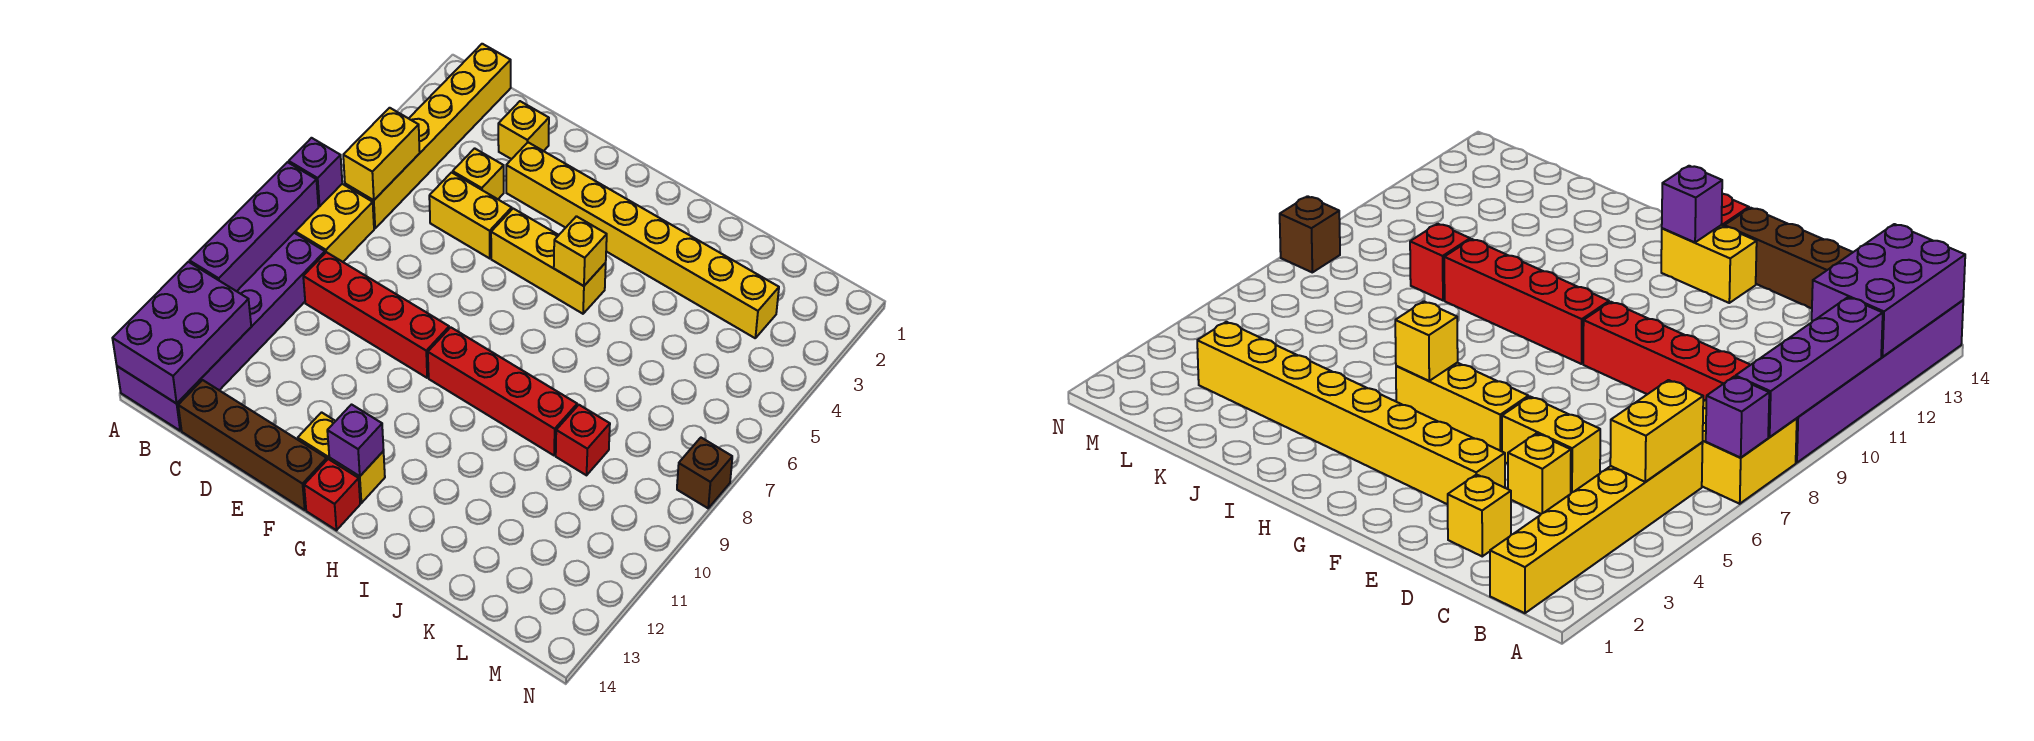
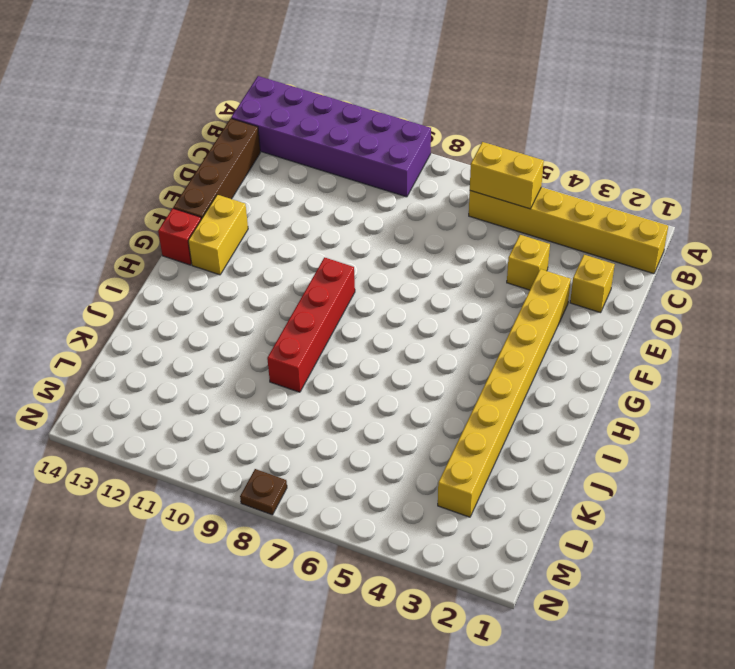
brown plate N8 level 1 -> brown brick N8 level 1
none -> yellow brick A7:B8 level 1
none -> red brick C9:F9 level 1
none -> yellow brick D5:E5 level 1

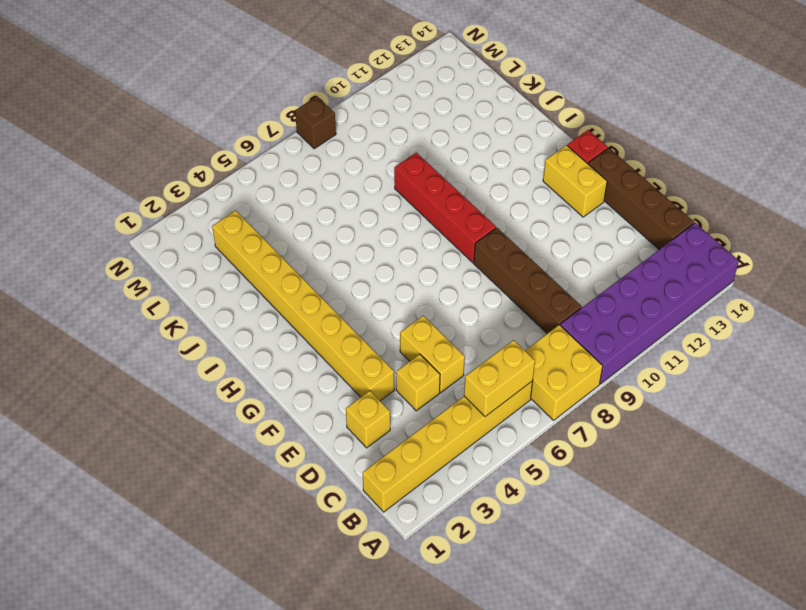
brown brick C9:F9 level 1 -> red brick C9:F9 level 1
none -> yellow brick F5:H5 level 1
none -> red brick K9 level 1
none -> purple brick A7 level 2

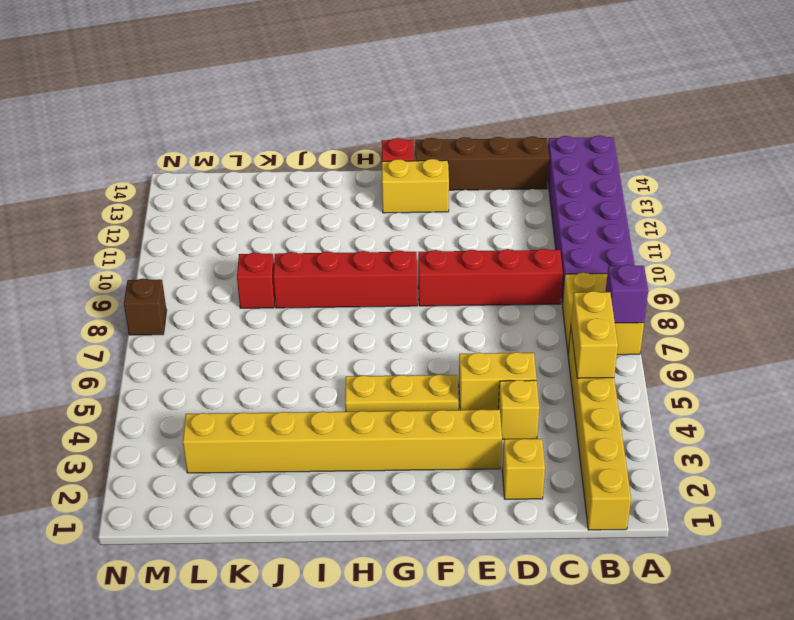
yellow plate F5:H5 level 1 -> yellow brick F5:H5 level 1
none -> purple brick A8:A11 level 2
none -> purple brick A12:B14 level 2
none -> purple brick G13 level 2

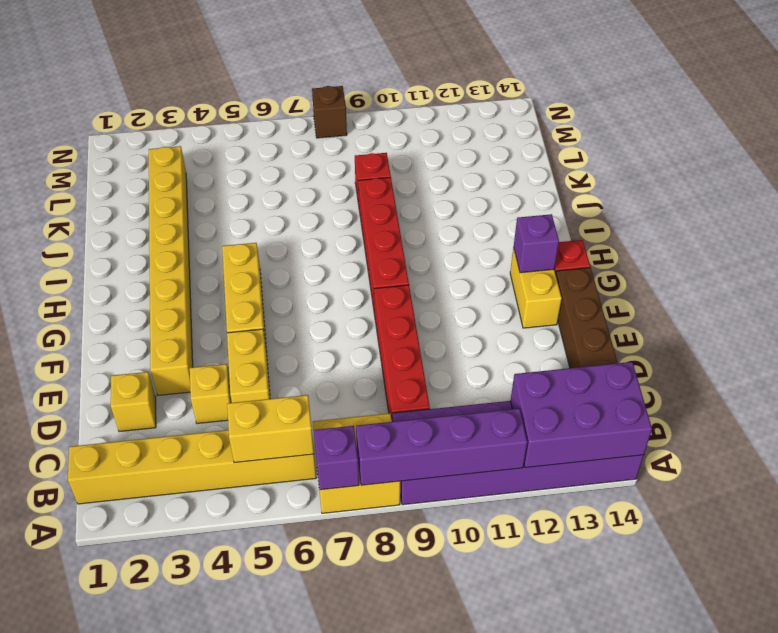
none -> yellow brick H5 level 2

